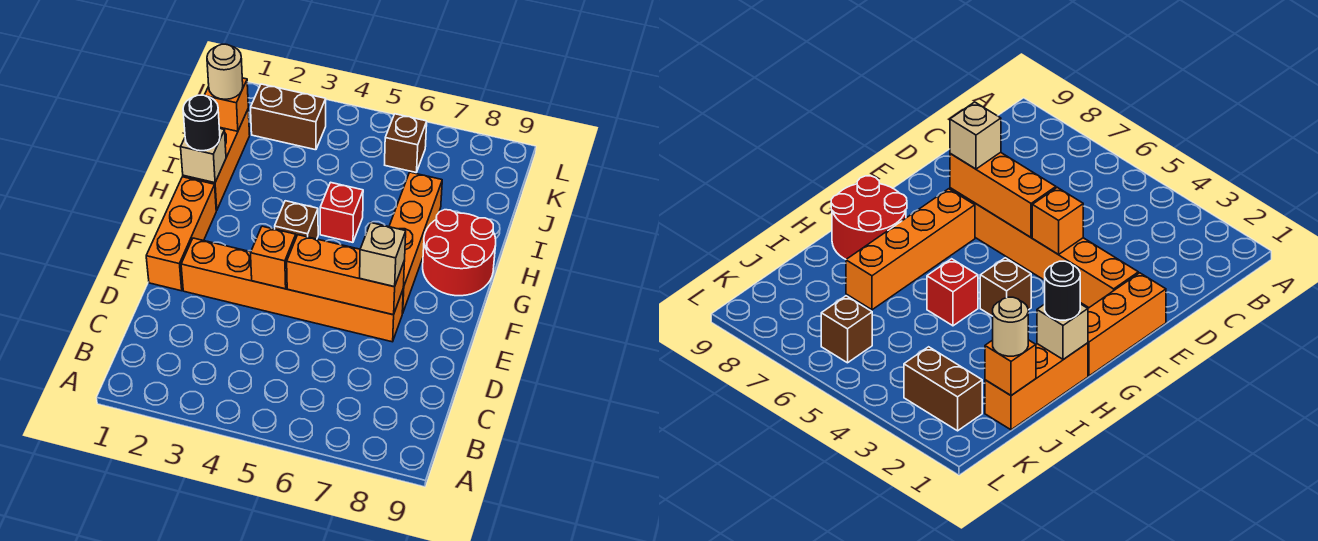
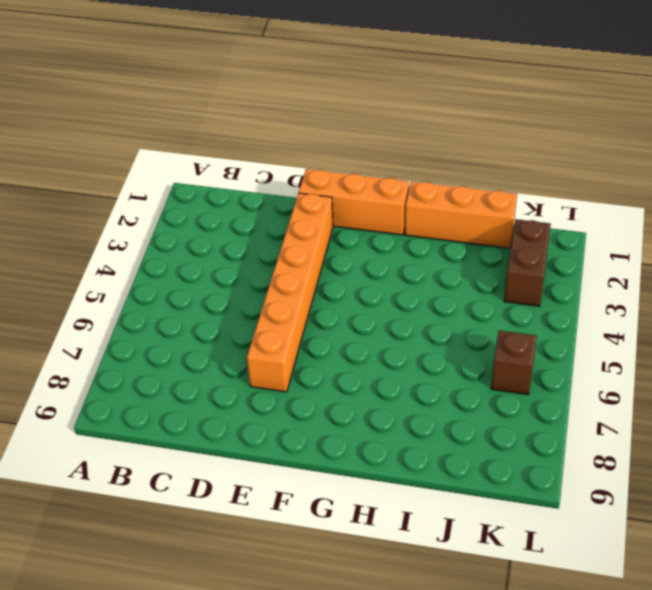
none -> orange brick F7:I7 level 1
none -> brown brick G4 level 1
none -> red round brick G8:H9 level 1

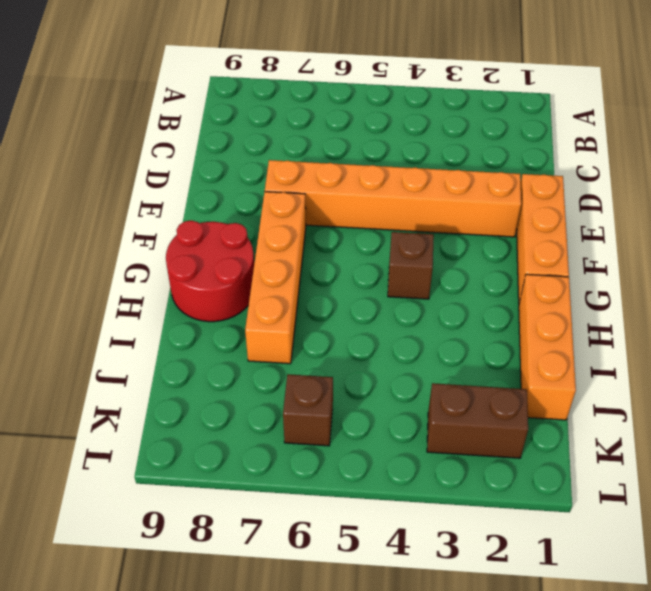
none -> red brick H5 level 1
none -> orange brick E4 level 2
none -> orange brick E5:E7 level 2

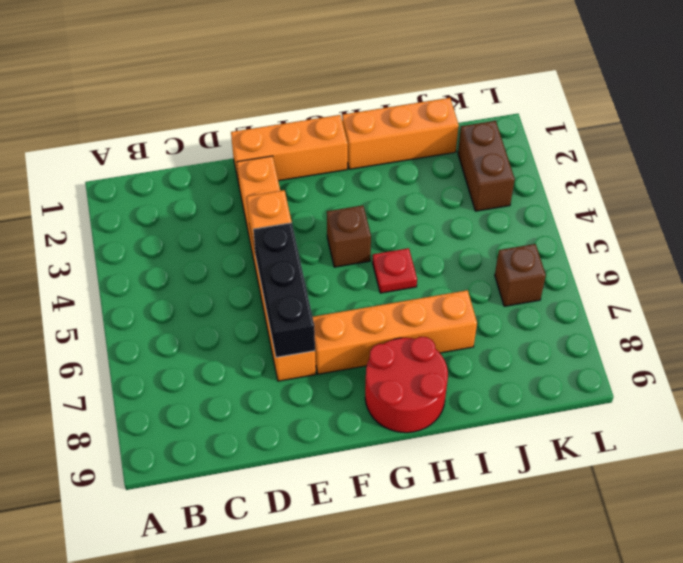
black brick E5:E7 level 2 -> orange brick E5:E7 level 2
red plate H5 level 1 -> red brick H5 level 1
none -> tan brick H1 level 2
none -> orange brick J1 level 2
none -> tan brick E7 level 3

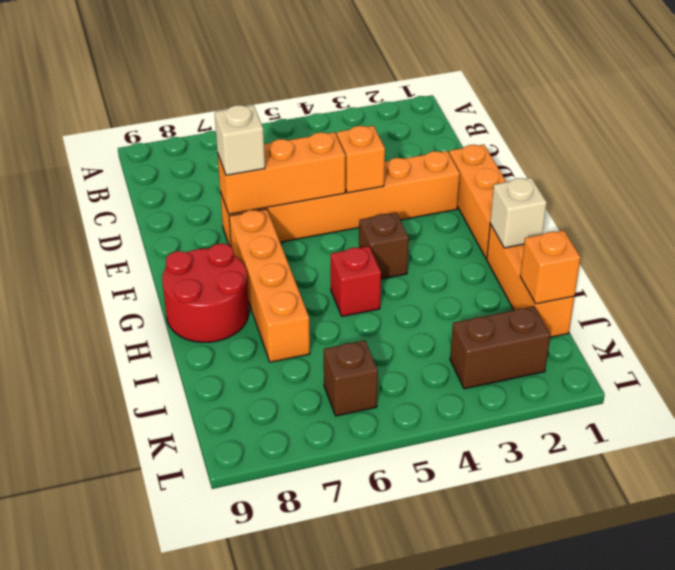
none -> black round brick H1 level 3
none -> tan round brick J1 level 3

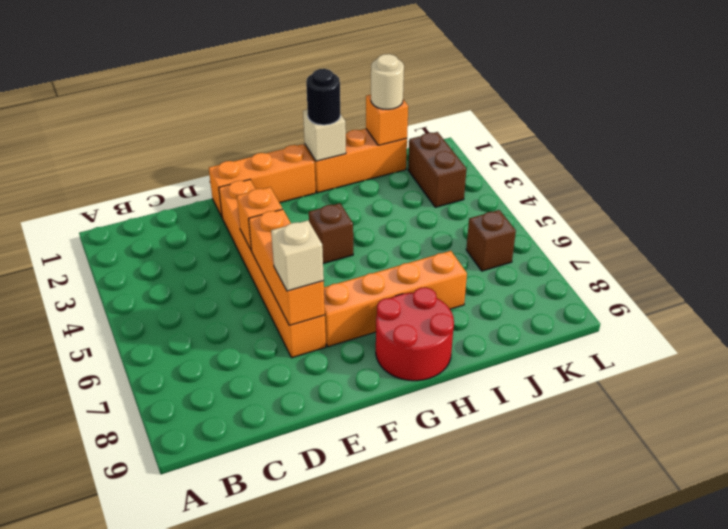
none -> red brick H5 level 1

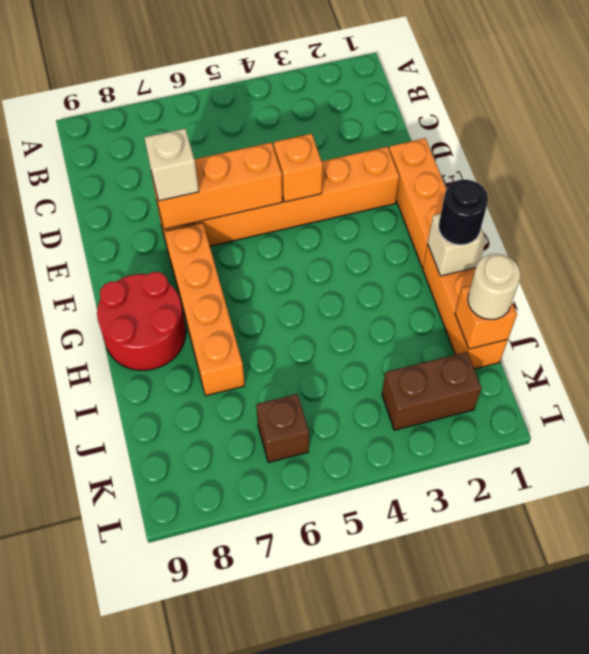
none -> brown brick G4 level 1
none -> red brick H5 level 1

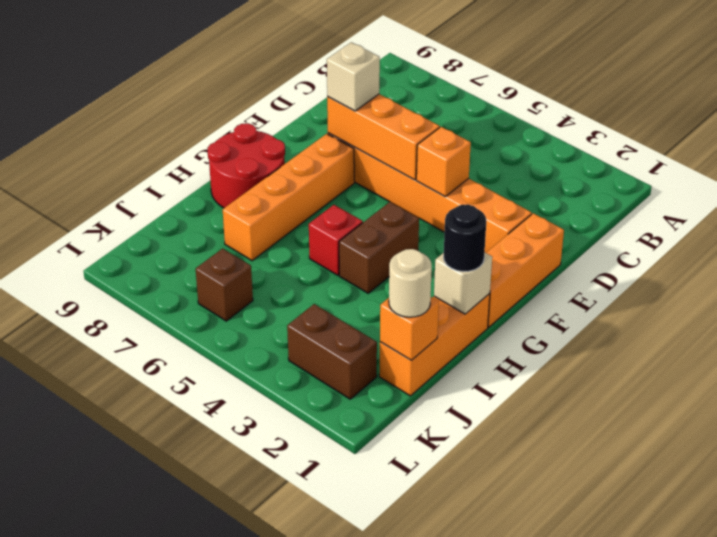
brown brick G4:H4 level 1 -> brown brick G4 level 1

